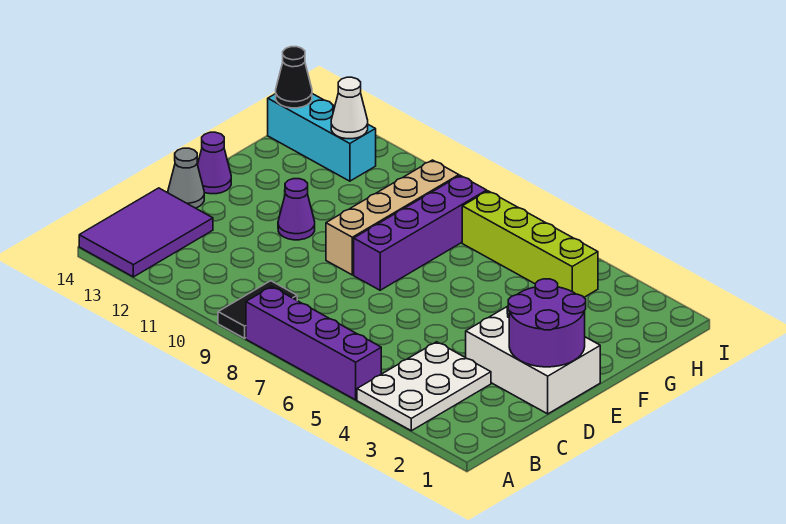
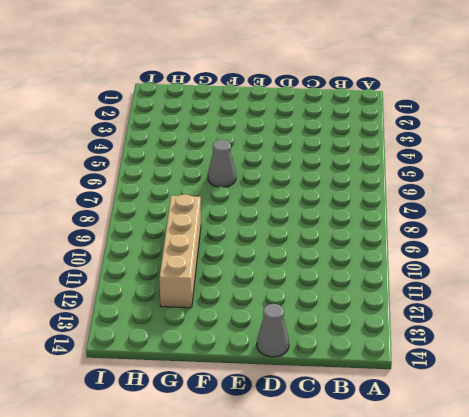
grey cone F6 level 1 -> none
tan brick G9:G12 level 1 -> tan brick E9:H9 level 1
none -> white plate A3:C4 level 1
none -> purple brick A5:A8 level 1
none -> black tile A9:B9 level 1

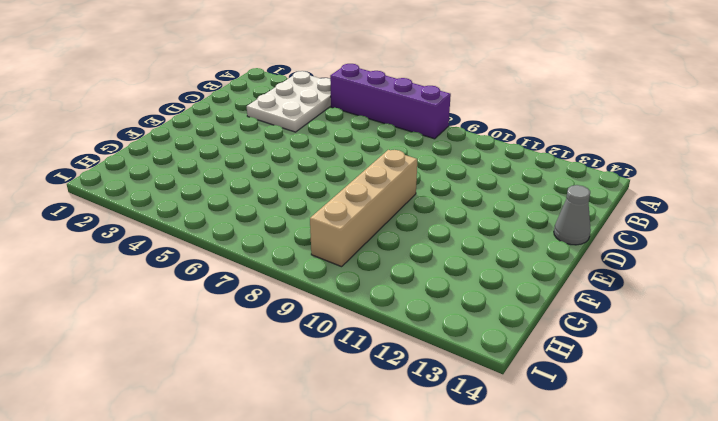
none -> black tile A9:B9 level 1
none -> purple tile A13:C14 level 1
none -> white brick D1:E3 level 1

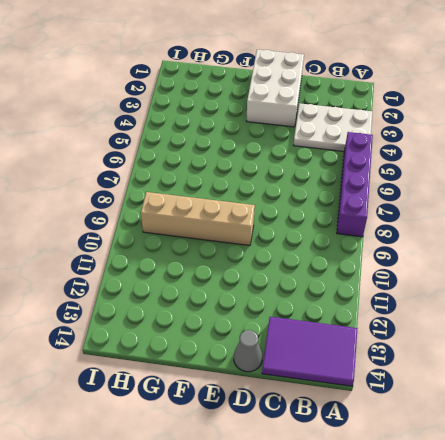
none -> black tile A9:B9 level 1
none -> purple brick E8:H8 level 1
none -> purple cone E11 level 1

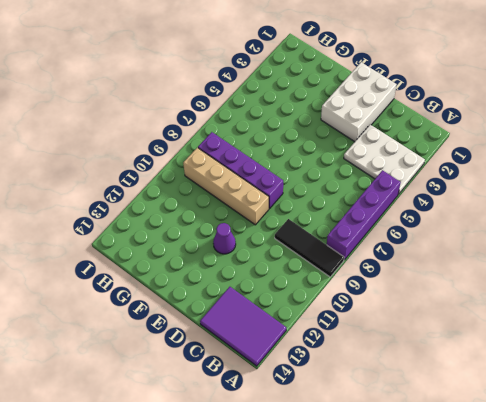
black tile A9:C9 level 1 -> black tile A9:B9 level 1
none -> grey cone D14 level 1
none -> purple cone E14 level 1
none -> lime brick H4:H7 level 1

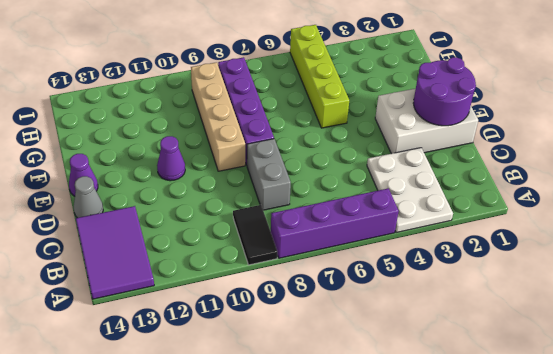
grey brick C8:D8 level 1 -> none
lime brick F5:I5 level 1 -> lime brick H4:H7 level 1
none -> cyan brick H12:H14 level 1
none -> white cone H12 level 2
none -> black cone H14 level 2

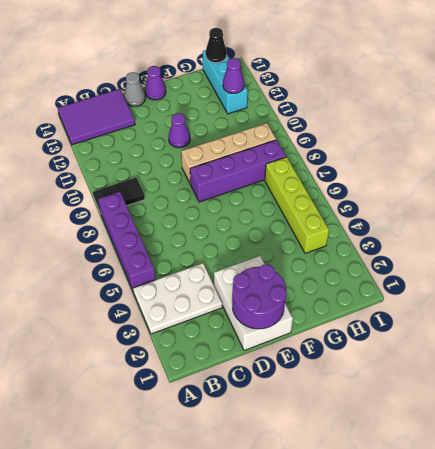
purple cone H12 level 2 -> white cone H12 level 2

